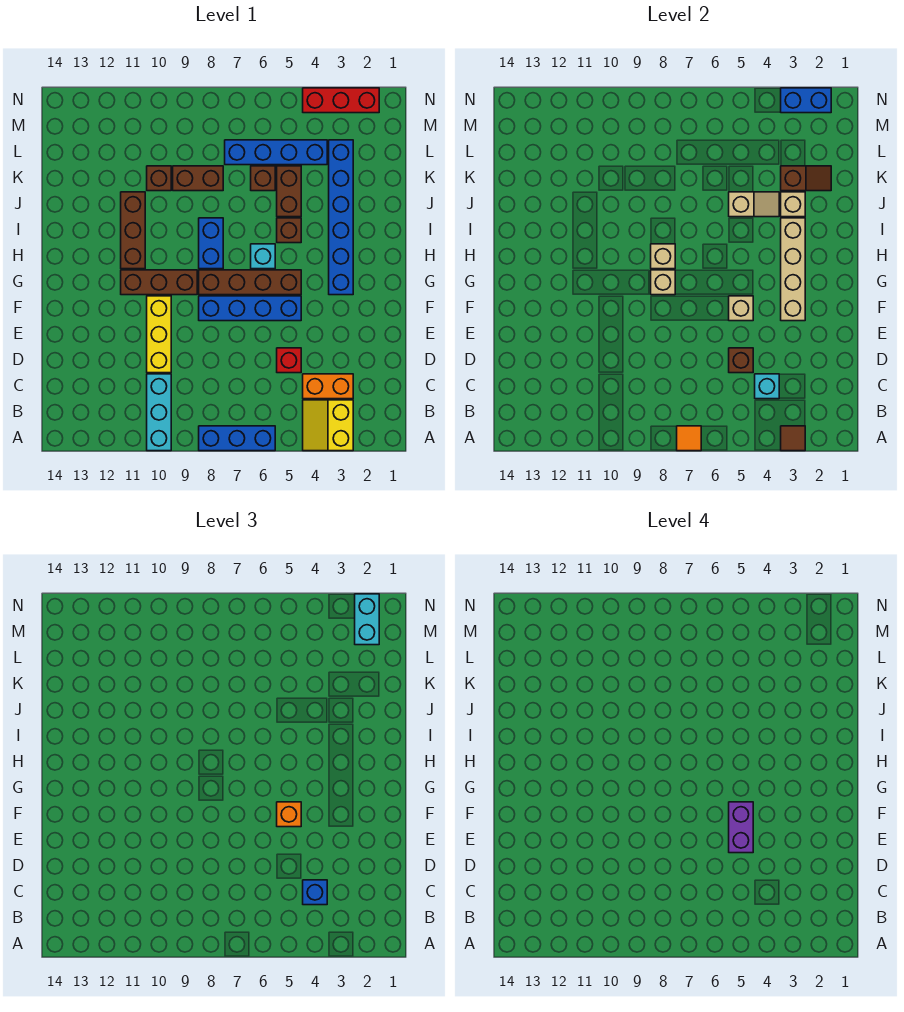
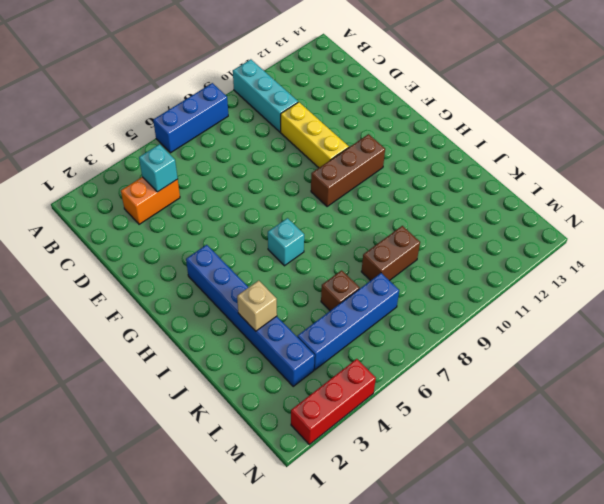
none -> yellow slope A3:B4 level 1 top 3
none -> red brick D5 level 1
none -> blue brick F5:F8 level 1
none -> brown brick G5:G8 level 1

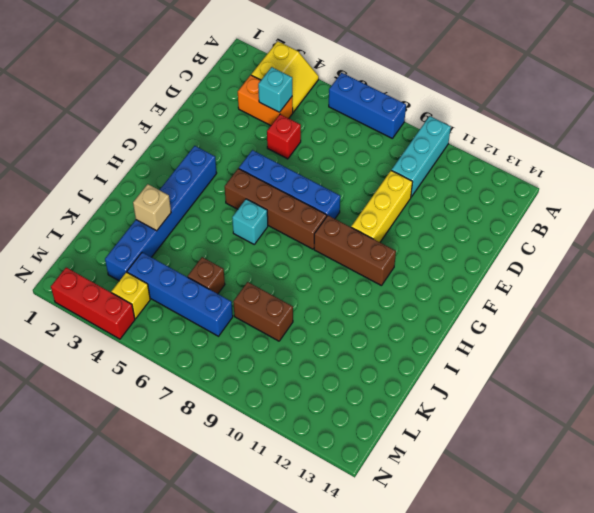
yellow brick M4 level 1 -> none
none -> blue brick H8:I8 level 1
none -> brown brick H11:J11 level 1
none -> brown brick I5 level 1
none -> brown brick J5:K5 level 1

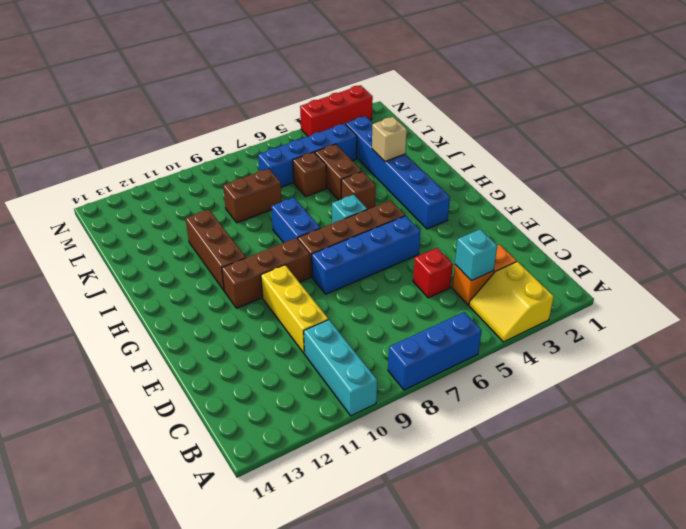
none -> brown brick K10 level 1
none -> brown tile A3 level 2
none -> orange tile A7 level 2
none -> brown brick D5 level 2

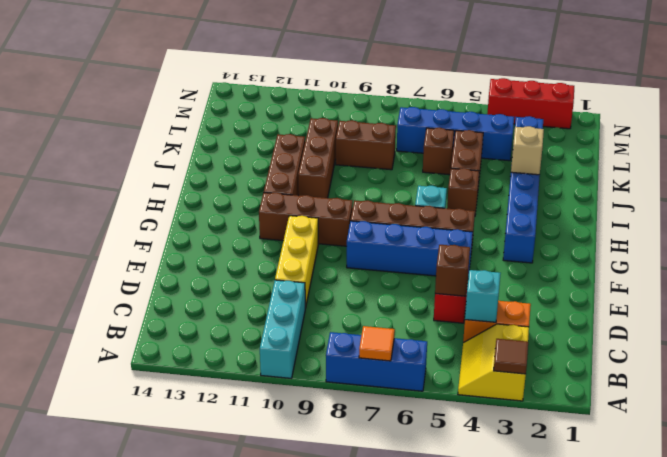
brown brick I10:K10 level 1 -> brown brick K10 level 1
none -> blue brick H8:I8 level 1
none -> tan brick F3:I3 level 2
none -> tan brick F5 level 2
none -> tan brick G8 level 2

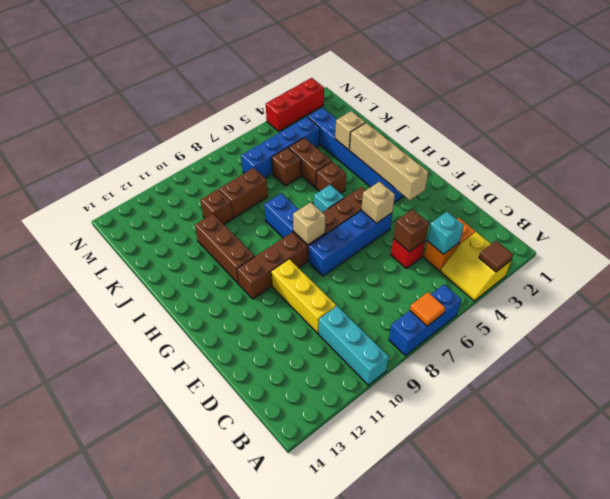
none -> tan brick H8 level 2
none -> tan slope J4:J5 level 2 top 5
none -> brown slope K2:K3 level 2 top 3
none -> blue brick N2:N3 level 2

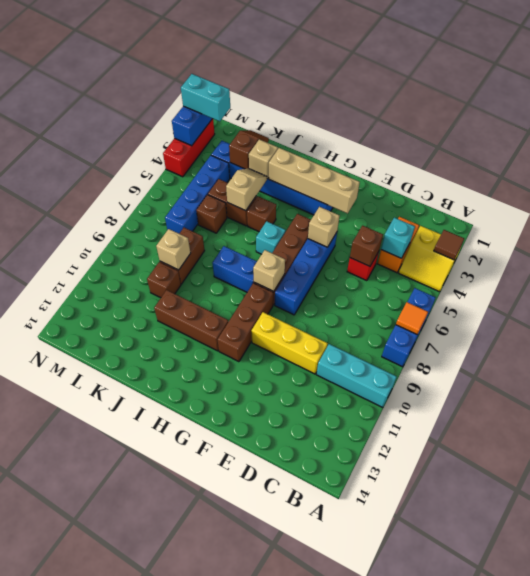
tan brick K9 level 2 -> tan brick H8 level 2
none -> blue brick C4 level 3
none -> orange brick F5 level 3
none -> purple brick E5:F5 level 4

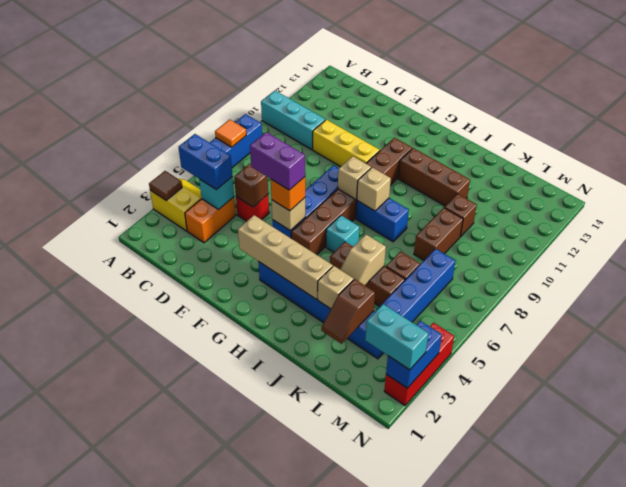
blue brick B4:C4 level 3 -> blue brick C4 level 3

